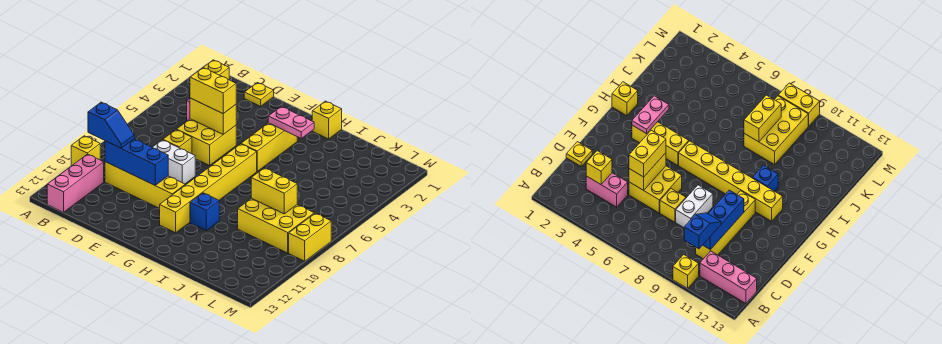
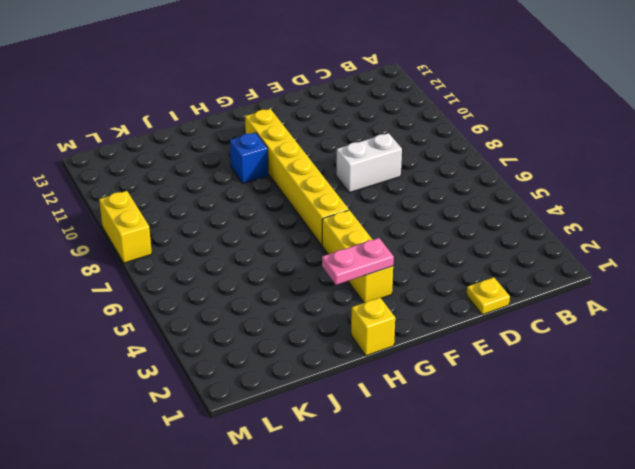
none -> yellow brick A10 level 1
none -> pink brick B11:B13 level 1
none -> pink brick C3:C4 level 1

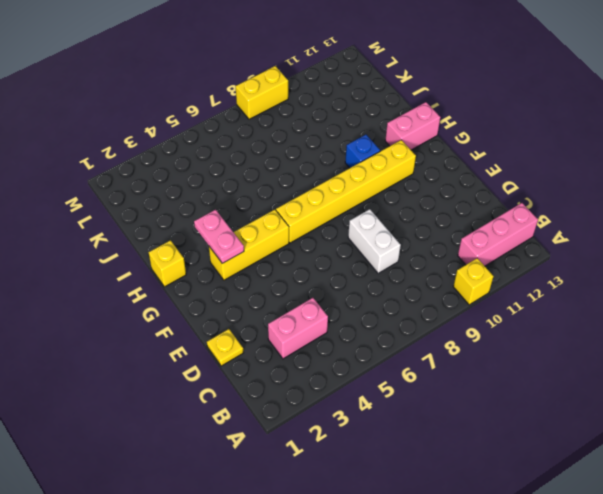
pink brick H12:H13 level 1 -> none
none -> yellow brick C10:F10 level 1
none -> yellow brick D5:E6 level 1
none -> yellow brick D7 level 1

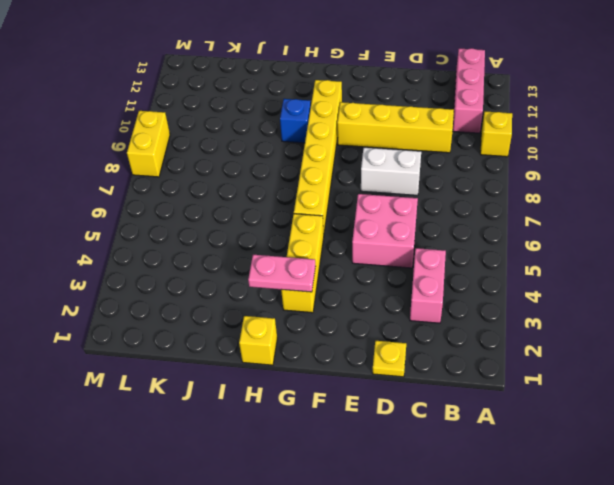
pink brick D5:E6 level 1 -> yellow brick D5:E6 level 1
none -> yellow brick D7 level 1
none -> yellow brick J8:L9 level 1
none -> yellow brick C3 level 2

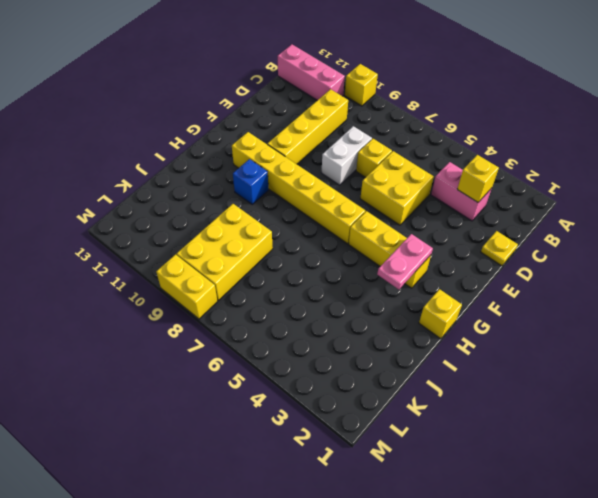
none -> blue brick C10:E10 level 2
none -> yellow brick D5:E5 level 2
none -> yellow brick J8:K8 level 2

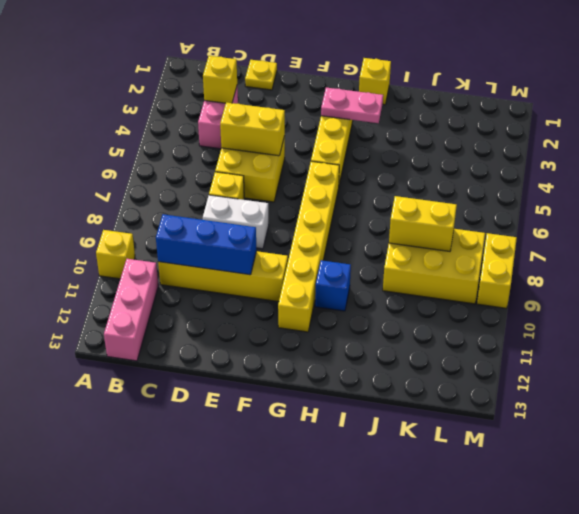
none -> blue slope B10:C10 level 3 top B
none -> yellow brick D5:E5 level 3

